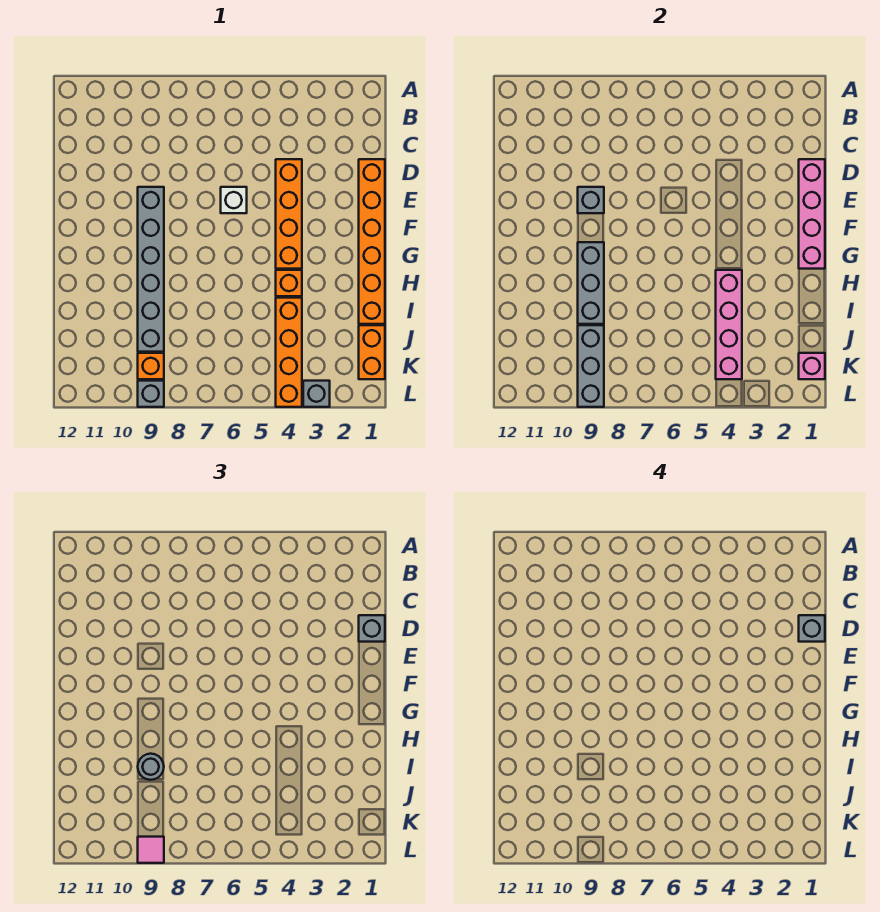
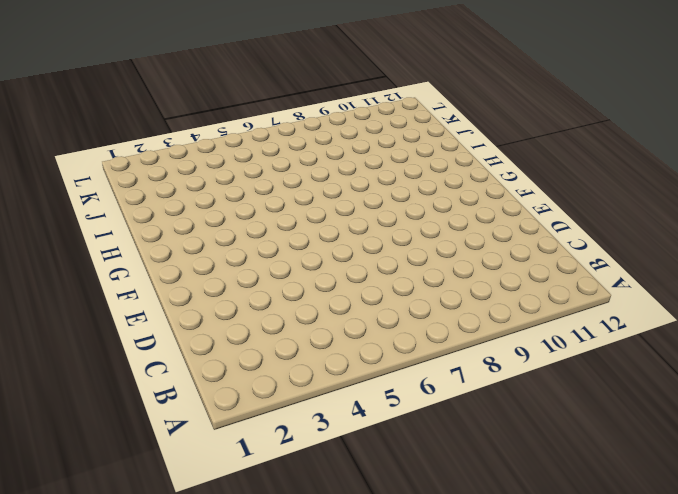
none -> orange brick D1:I1 level 1
none -> orange brick D4:G4 level 1
none -> white brick E6 level 1

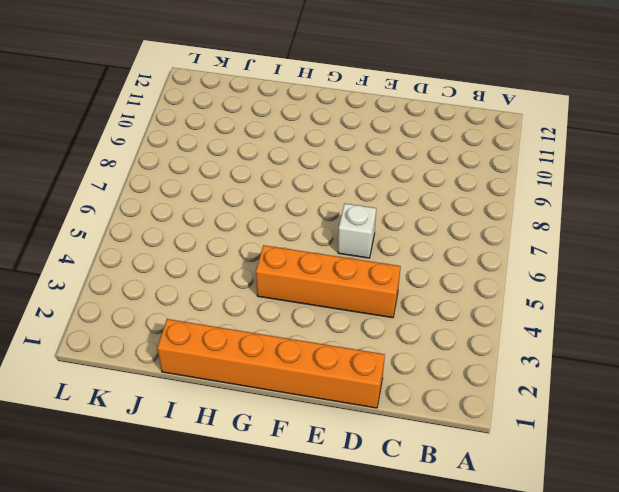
none -> grey brick E9:J9 level 1
none -> orange brick H4 level 1
none -> orange brick I4:L4 level 1

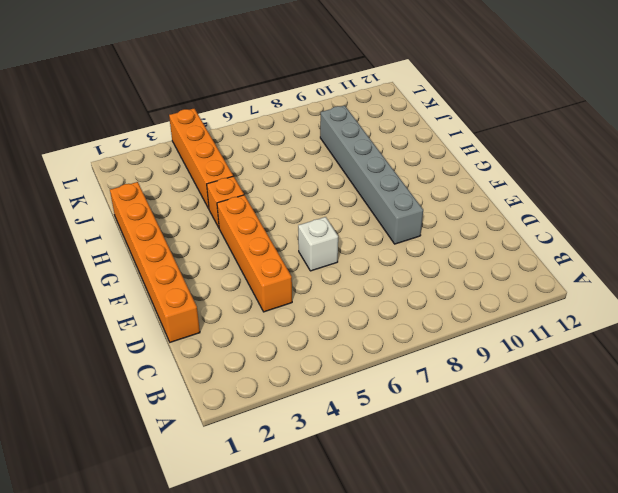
none -> orange brick J1:K1 level 1
none -> orange brick K9 level 1
none -> grey brick L3 level 1

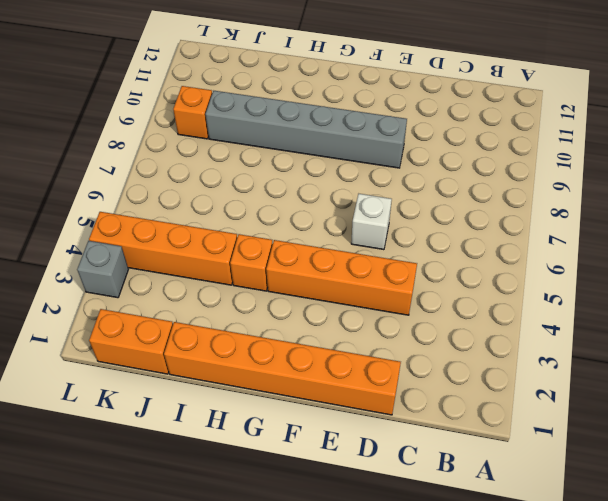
none -> grey brick L9 level 1
none -> pink brick D1:G1 level 2
none -> grey brick E9 level 2

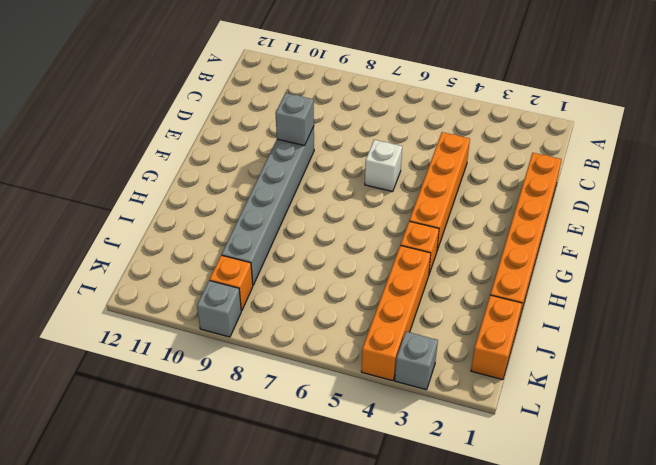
none -> pink brick D1:G1 level 2
none -> grey brick G9:I9 level 2
none -> pink brick H4:K4 level 2

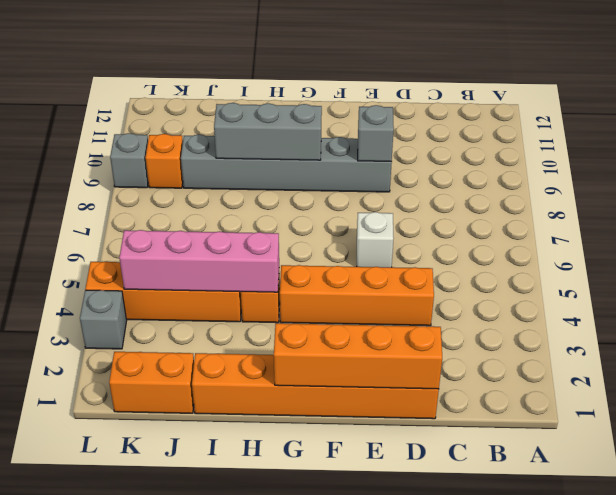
orange brick D1:G1 level 2 -> pink brick D1:G1 level 2
none -> grey brick J9:L9 level 2
none -> pink brick K1 level 2
none -> grey brick D1 level 3

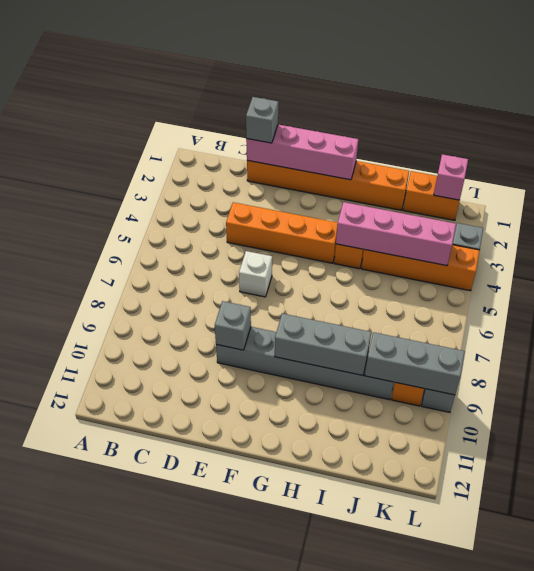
none -> grey round brick I9 level 3
none -> pink tile L9 level 3
none -> grey brick D1 level 4

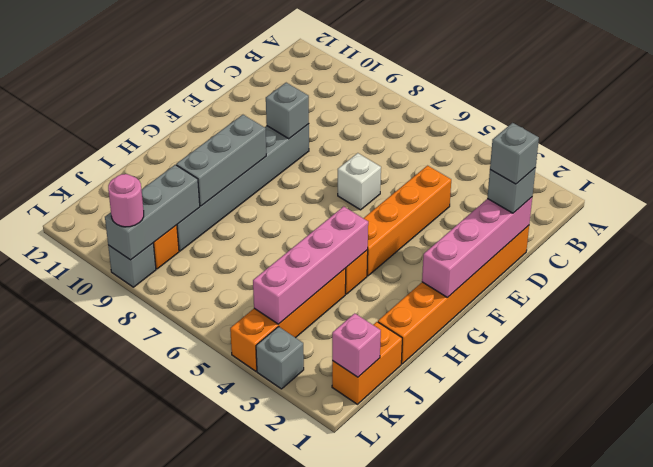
pink round brick L9 level 3 -> pink tile L9 level 3
none -> grey round brick I9 level 3

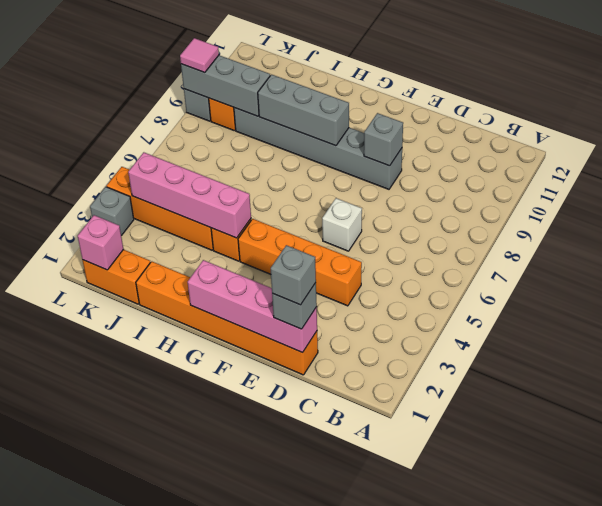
none -> grey round brick I9 level 3

